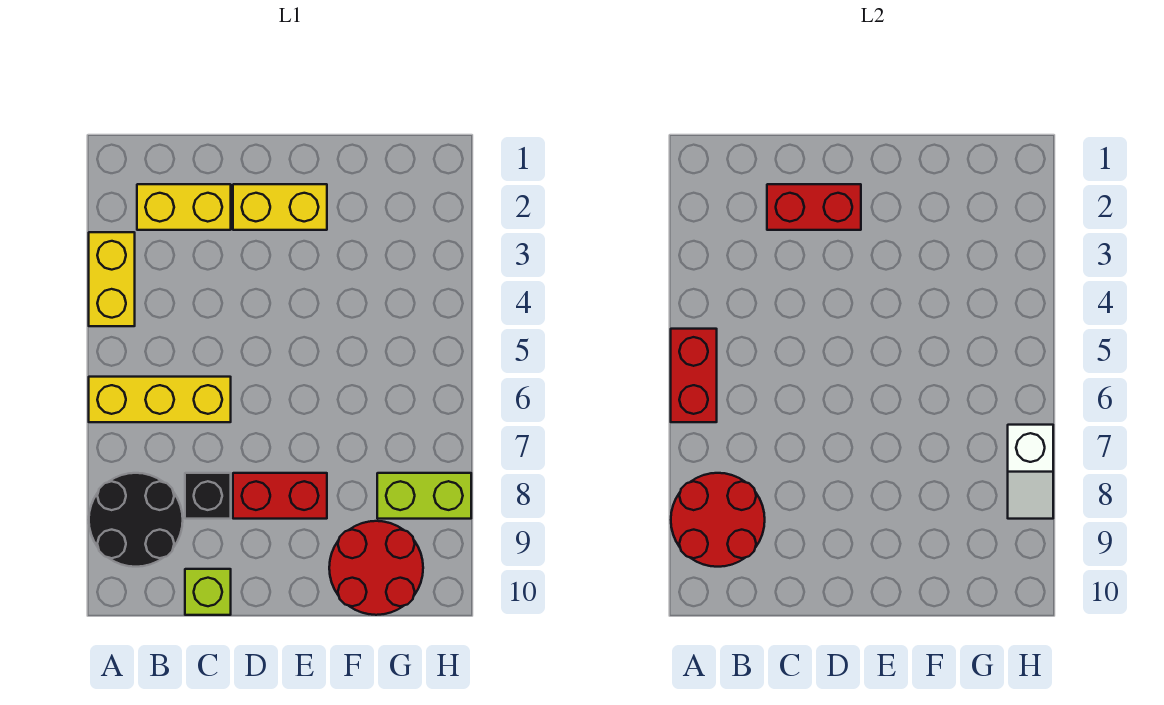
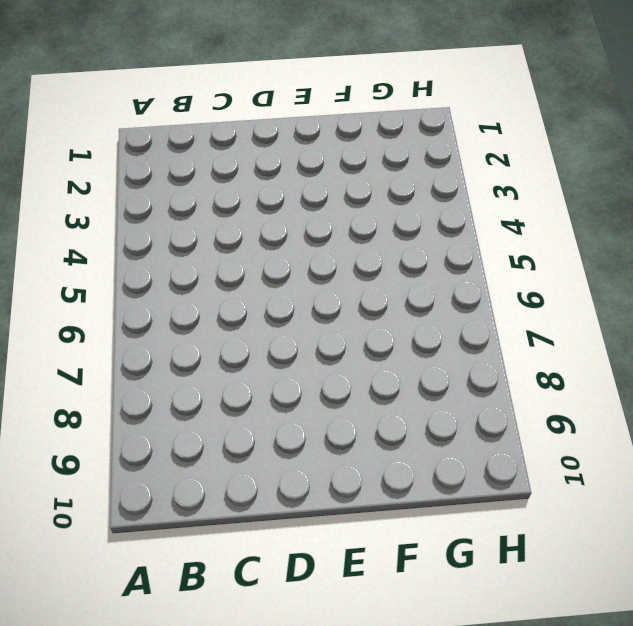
none -> yellow brick A3:A4 level 1
none -> yellow brick A6:C6 level 1
none -> black round brick A8:B9 level 1

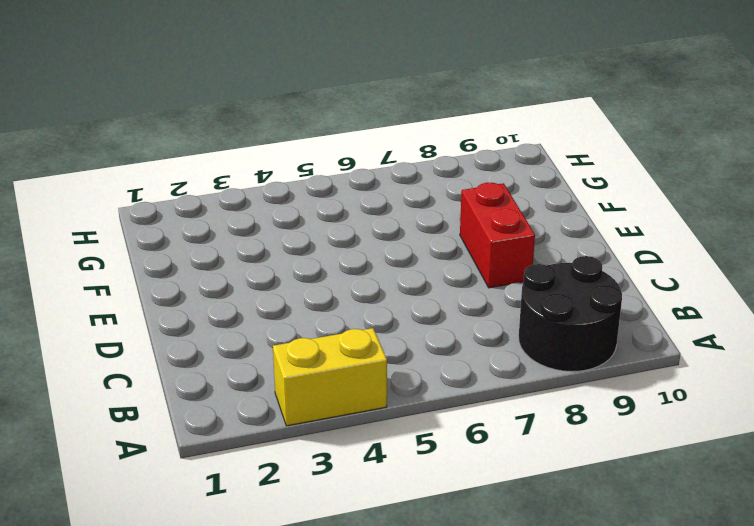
none -> yellow brick A6:C6 level 1
none -> yellow brick B2:C2 level 1
none -> black brick C8 level 1

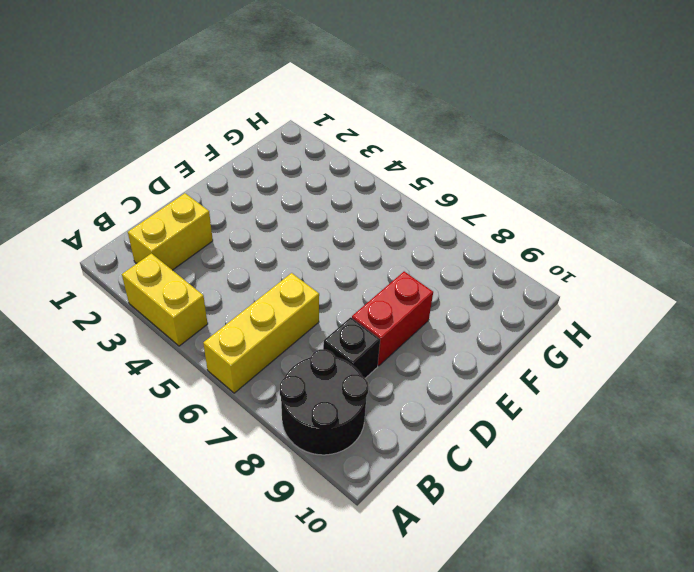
none -> lime brick C10 level 1
none -> yellow brick D2:E2 level 1
none -> red round brick F9:G10 level 1

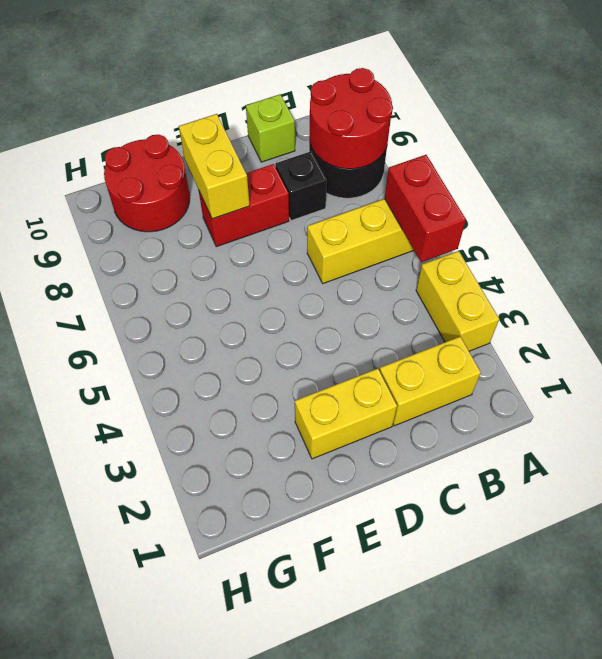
yellow brick E8:E9 level 2 -> none
none -> lime brick G8:H8 level 1
none -> red brick C2:D2 level 2
none -> white slope H7:H8 level 2 top 7

